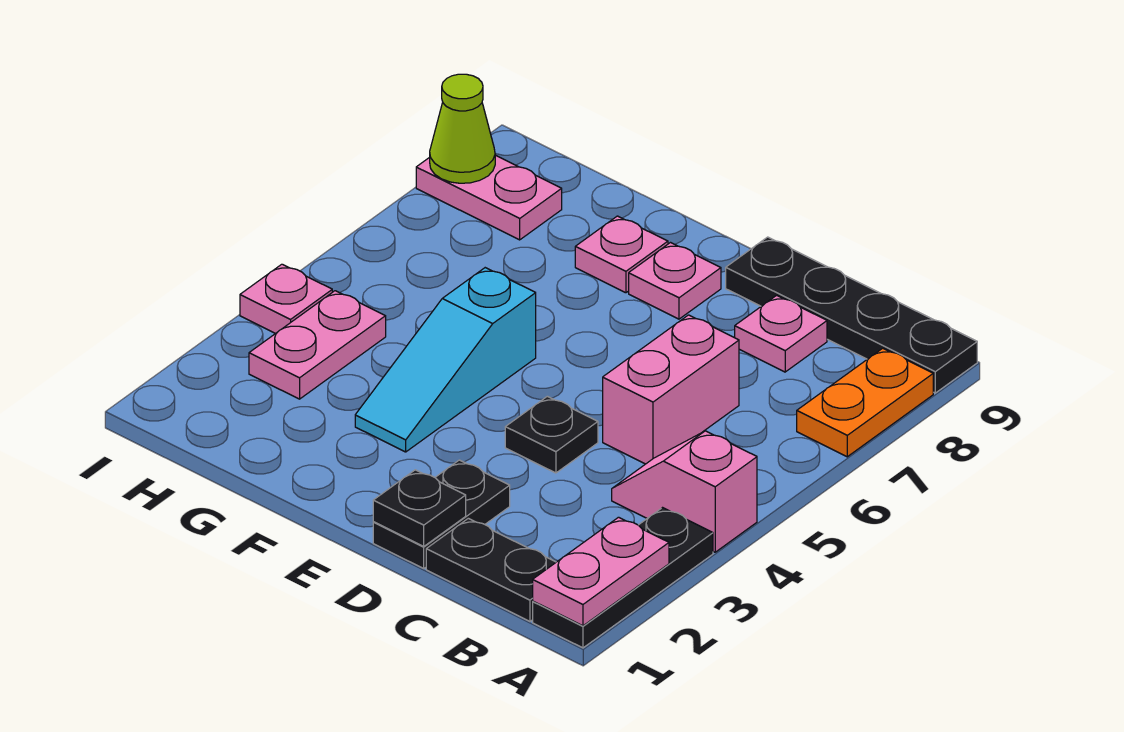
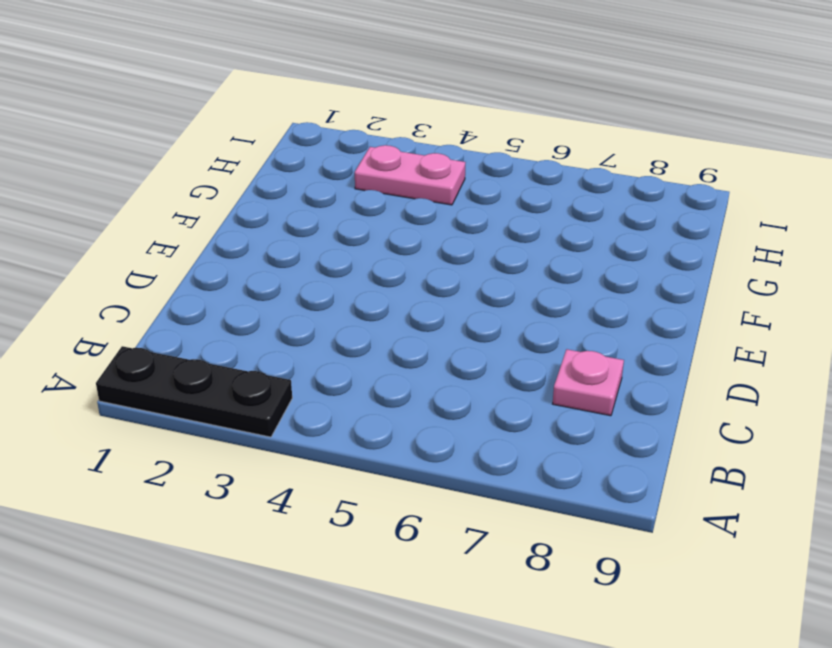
none -> pink slope A4:B4 level 1 top A
none -> orange plate A7:A8 level 1
none -> black plate A9:D9 level 1

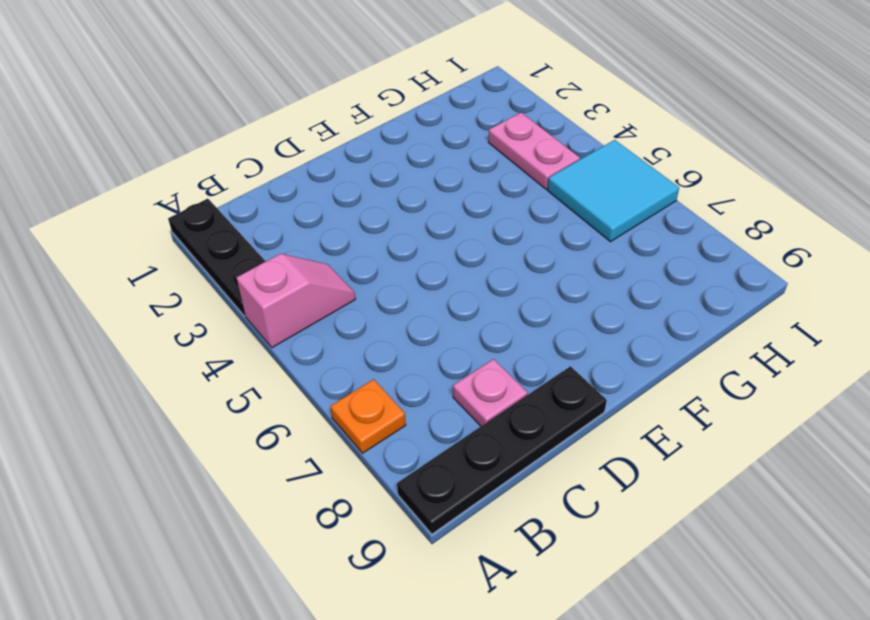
orange plate A7 level 1 -> orange plate A7:A8 level 1
cyan tile H5:I6 level 1 -> none
none -> black plate B1:C1 level 1
none -> pink brick C5:C6 level 1
none -> black plate D1:D2 level 1

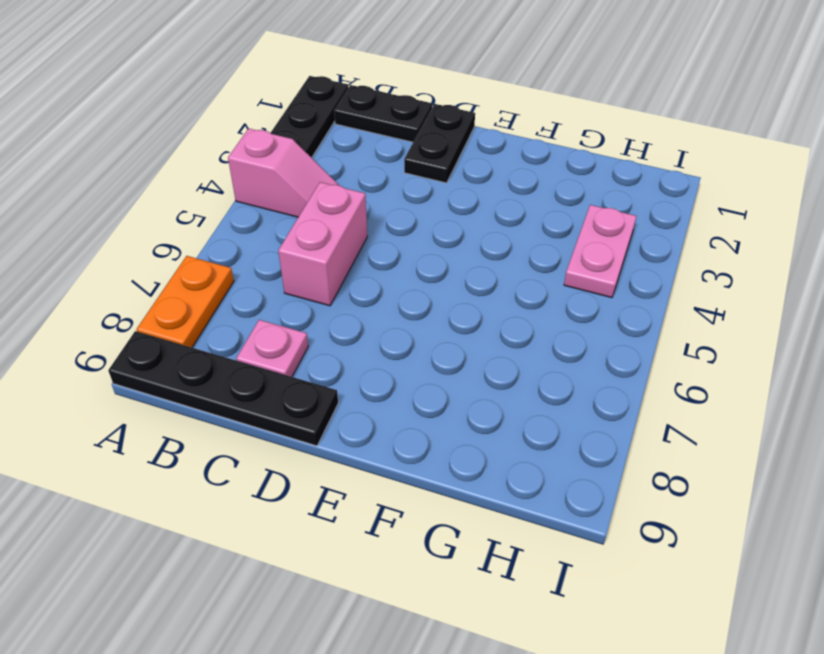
none -> black plate D4 level 1
none -> pink plate E8 level 1
none -> cyan slope F3:F5 level 1 top 5

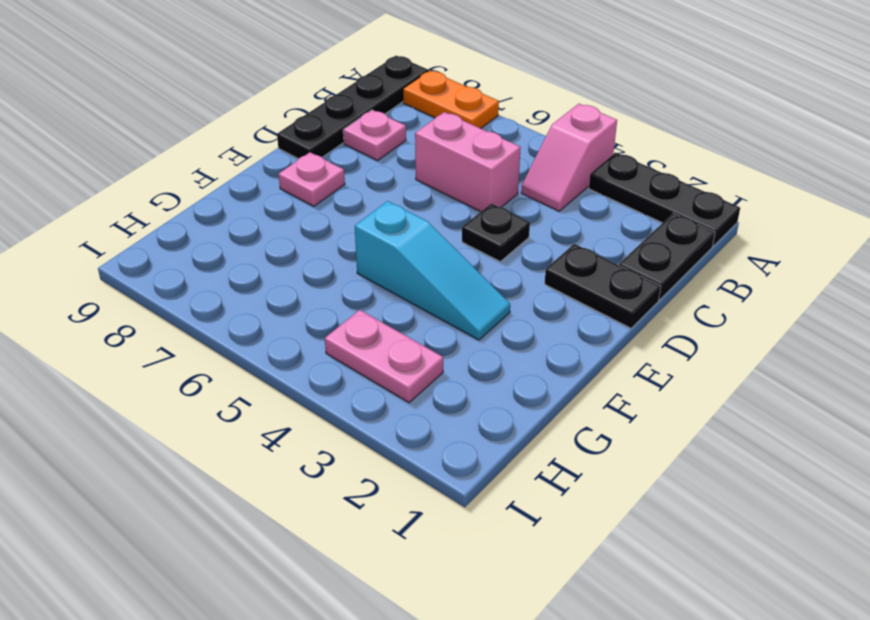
none -> pink plate F8 level 1
none -> pink plate H8:I8 level 1
none -> pink plate I4 level 1

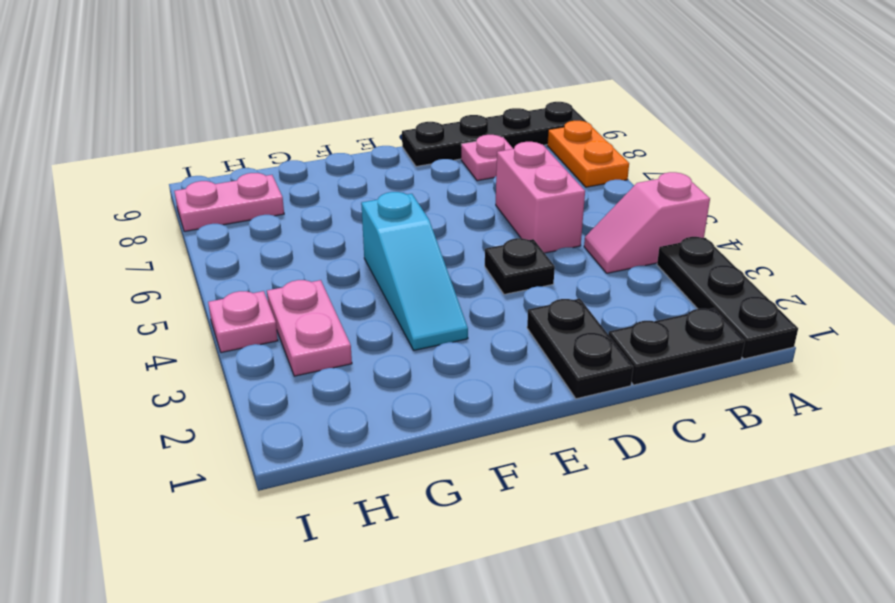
none -> pink plate E8 level 1
none -> pink plate F8 level 1
none -> pink plate A1:A2 level 2

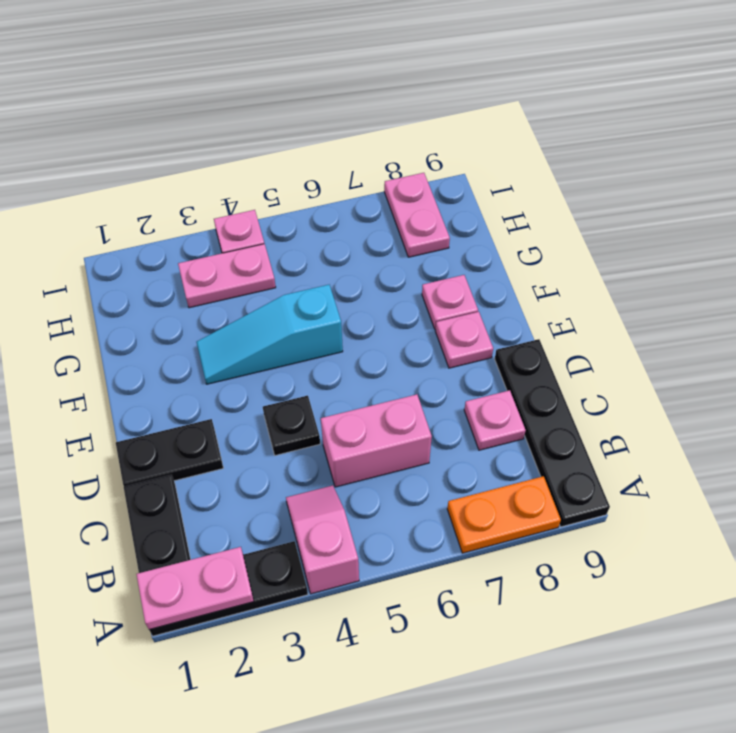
none -> black plate D1 level 2
none -> lime cone I8 level 2

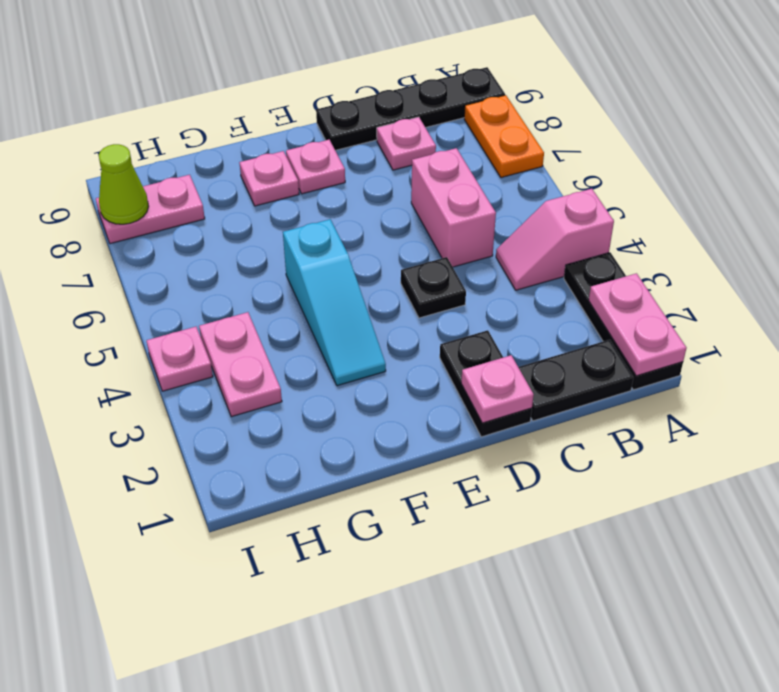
pink plate D1 level 2 -> black plate D1 level 2

